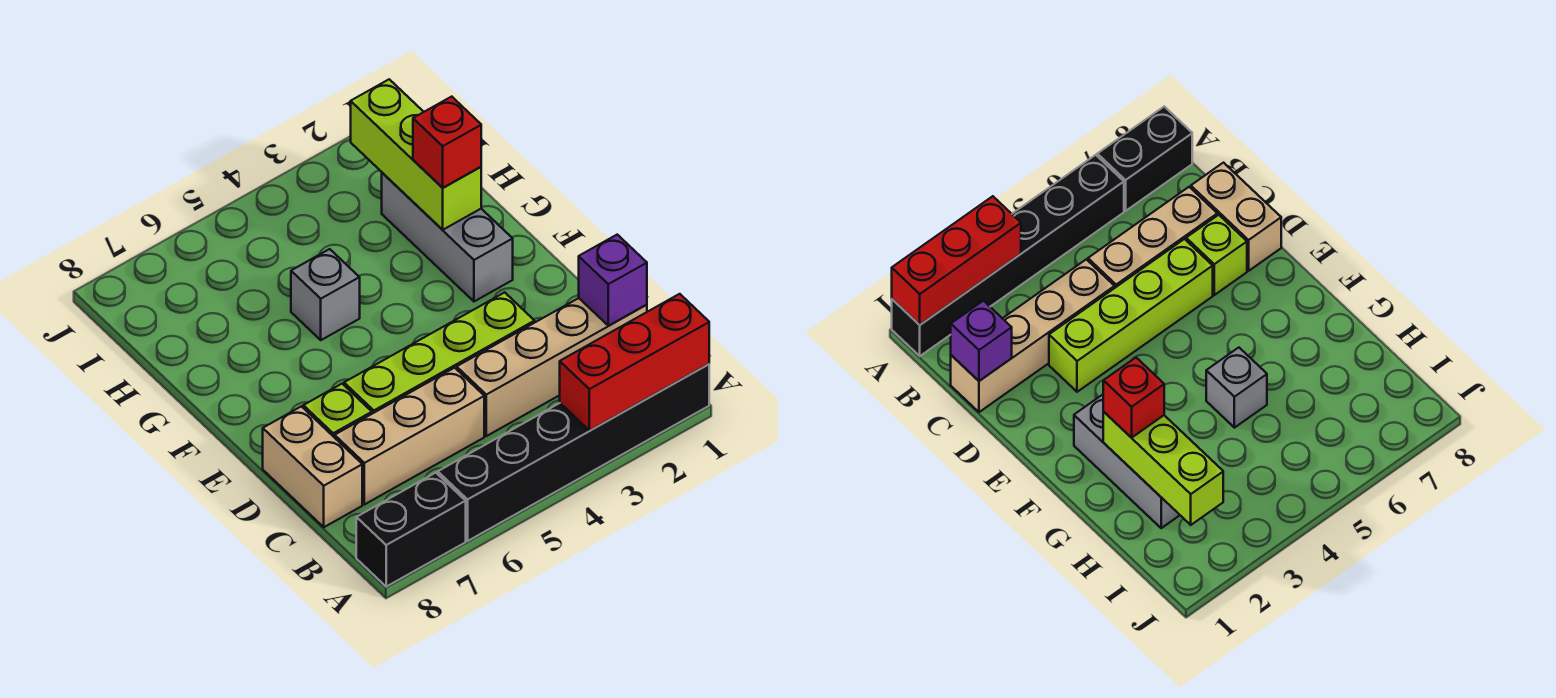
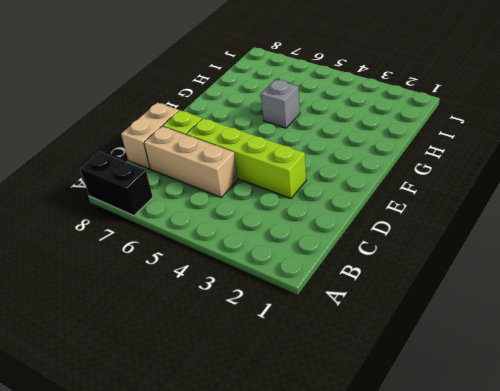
none -> black brick A1:A6 level 1
none -> tan brick C1:C4 level 1
none -> grey brick F2:H2 level 1

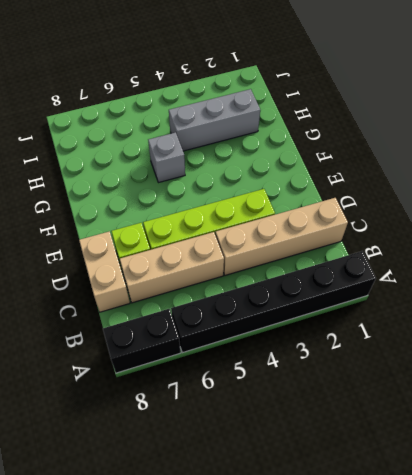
grey brick H2:H4 level 1 -> grey brick F2:H2 level 1
none -> red brick A1:A3 level 2
none -> purple brick C1 level 2
none -> lime brick G2:I2 level 2

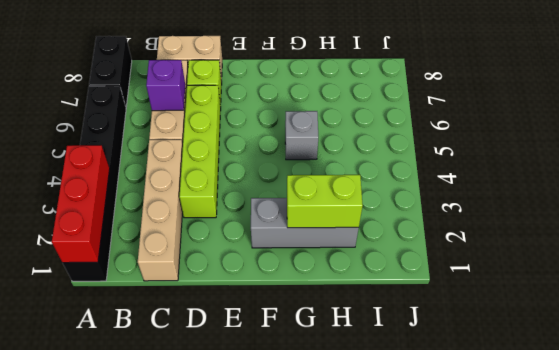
purple brick C6 level 2 -> purple brick C1 level 2
lime brick G2:H2 level 2 -> lime brick G2:I2 level 2
none -> red brick G2 level 3

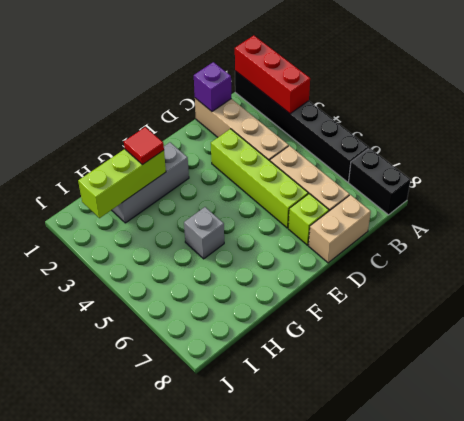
red tile G2 level 3 -> red brick G2 level 3

